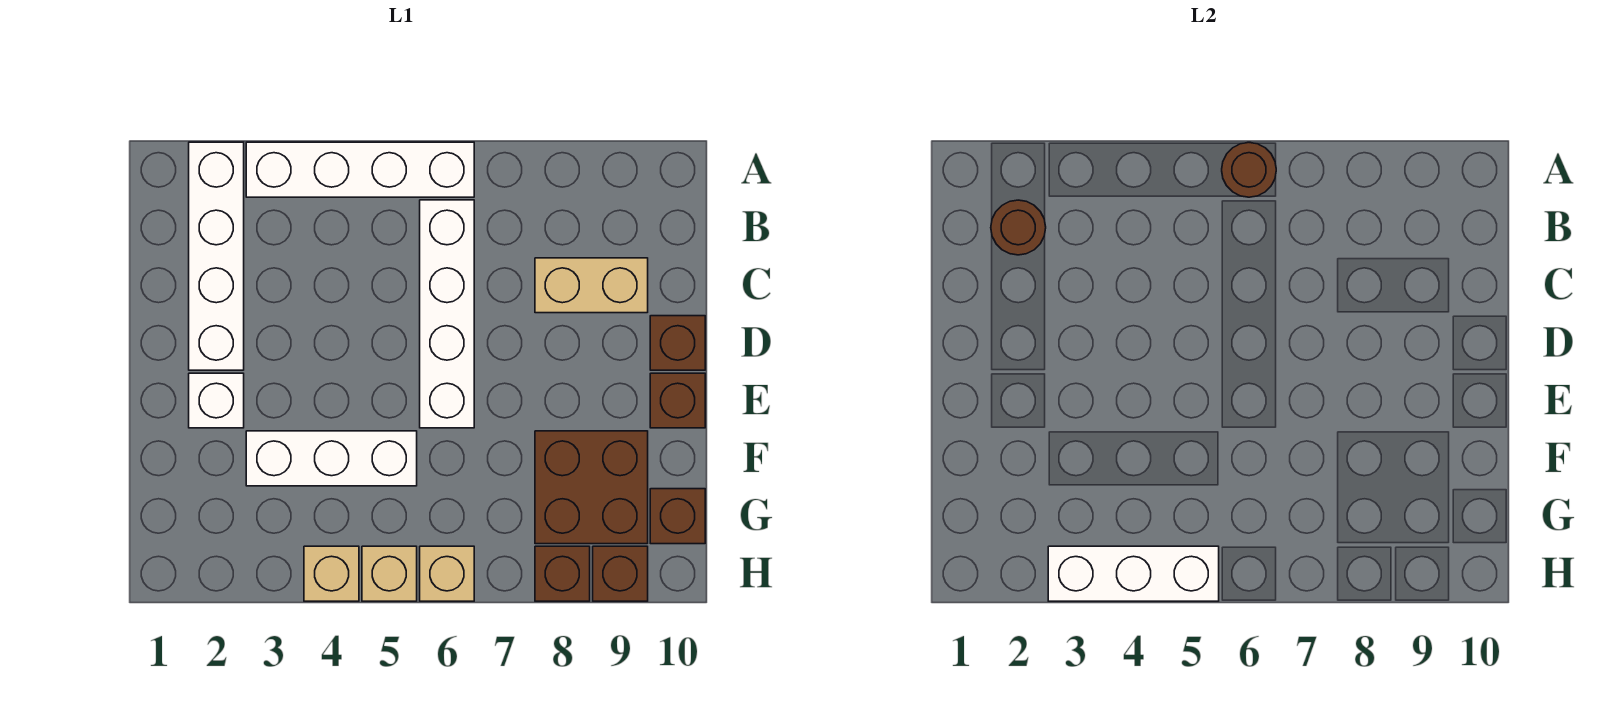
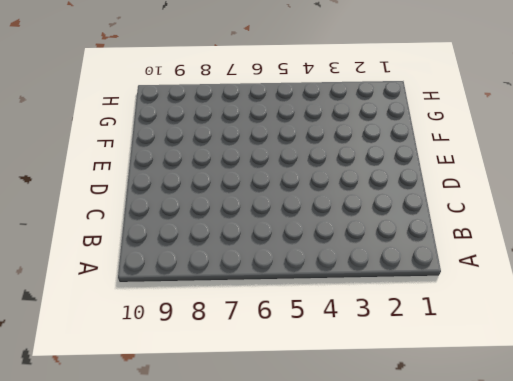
none -> white brick A2:D2 level 1
none -> white brick A3:A6 level 1
none -> white brick B6:E6 level 1

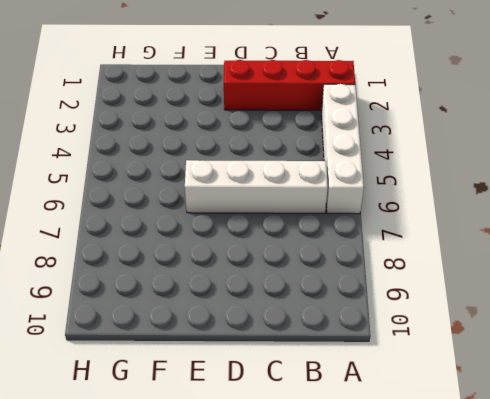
red brick A2:D2 level 1 -> white brick A2:D2 level 1
none -> tan brick C8:C9 level 1
none -> brown brick D10 level 1
none -> white brick E2 level 1

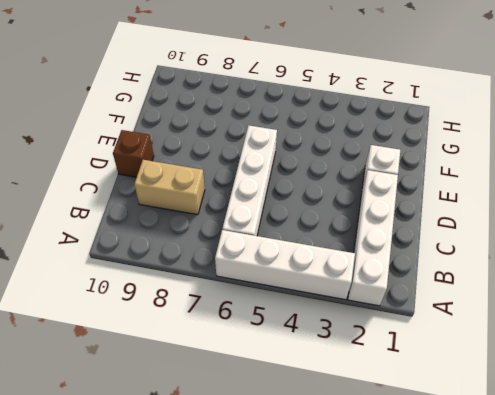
none -> brown brick E10 level 1
none -> white brick F3:F5 level 1
none -> brown brick F8:G9 level 1

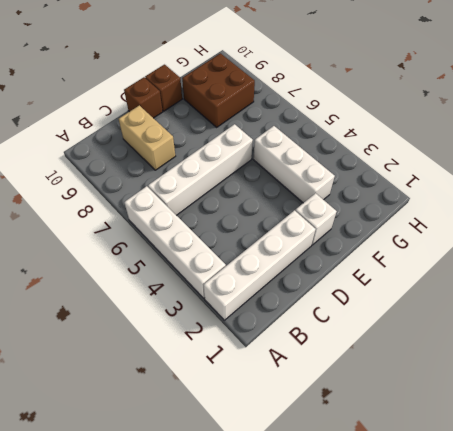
none -> brown brick G10 level 1
none -> tan brick H4 level 1
none -> tan brick H5 level 1

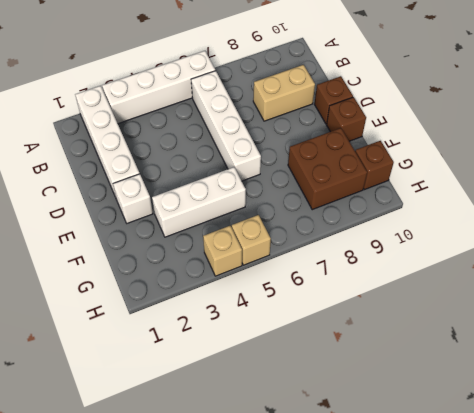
none -> tan brick H6 level 1
none -> brown brick H8 level 1
none -> brown brick H9 level 1

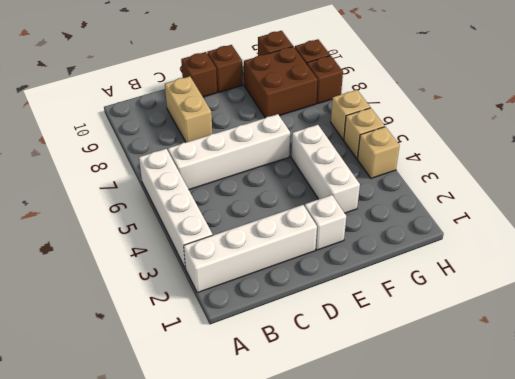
none -> brown round brick A6 level 2
none -> brown round brick B2 level 2
none -> white brick H3:H5 level 2

